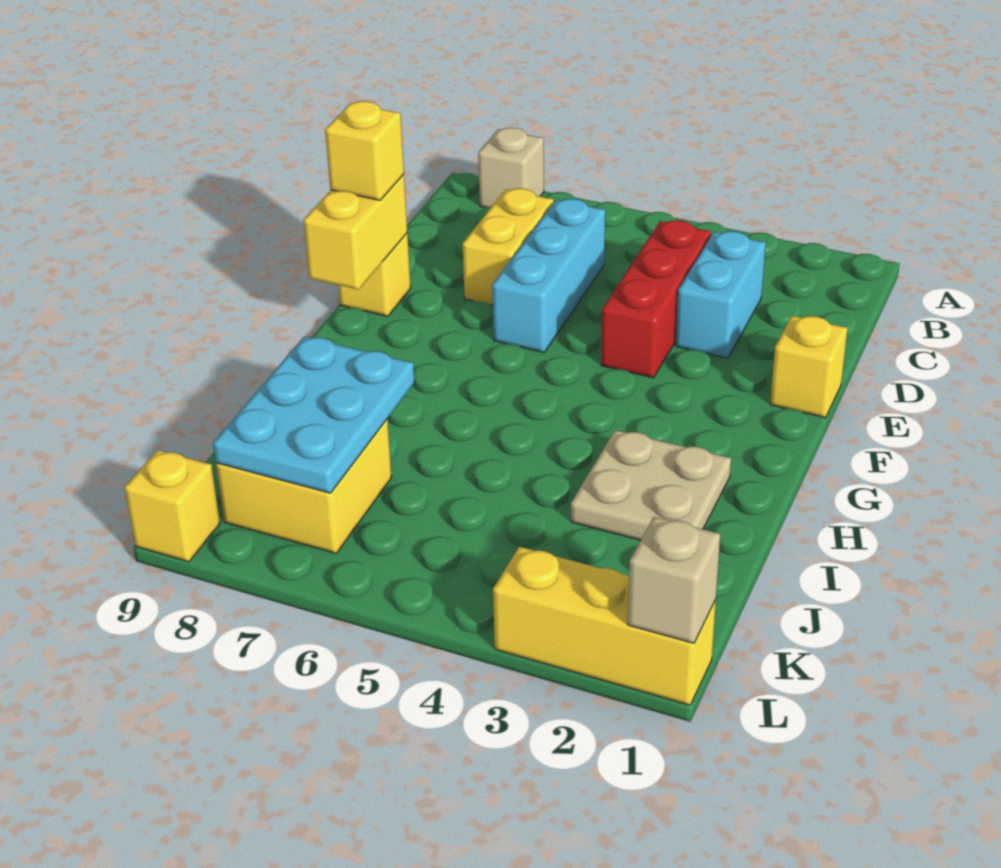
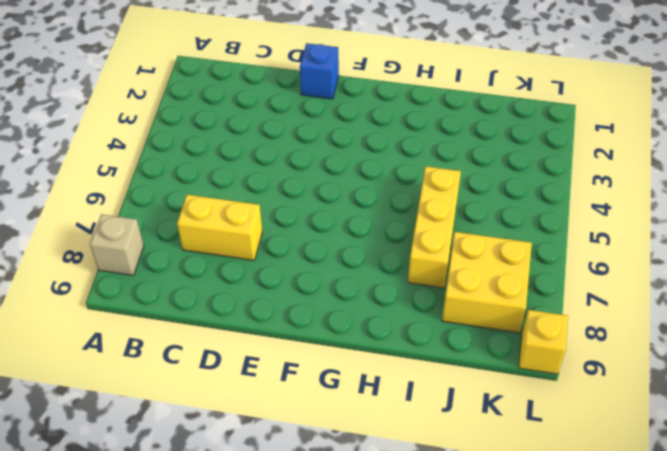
blue brick E1 level 1 -> yellow brick E1 level 1
yellow brick I5:I7 level 1 -> yellow brick L1:L3 level 1
none -> cyan brick C3:D3 level 1
none -> red brick C4:E4 level 1
none -> cyan brick C6:E6 level 1

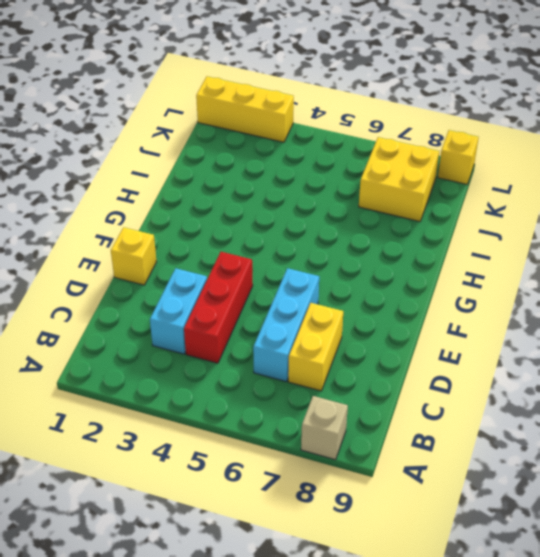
none -> yellow brick E9 level 1
none -> tan plate H2:I3 level 1
none -> yellow brick E9:F9 level 2

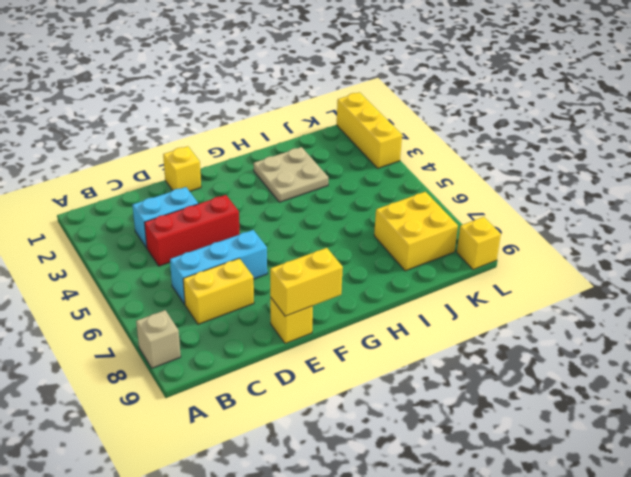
none -> cyan plate I7:K8 level 2
none -> tan brick L1 level 2
none -> yellow brick E9 level 3

